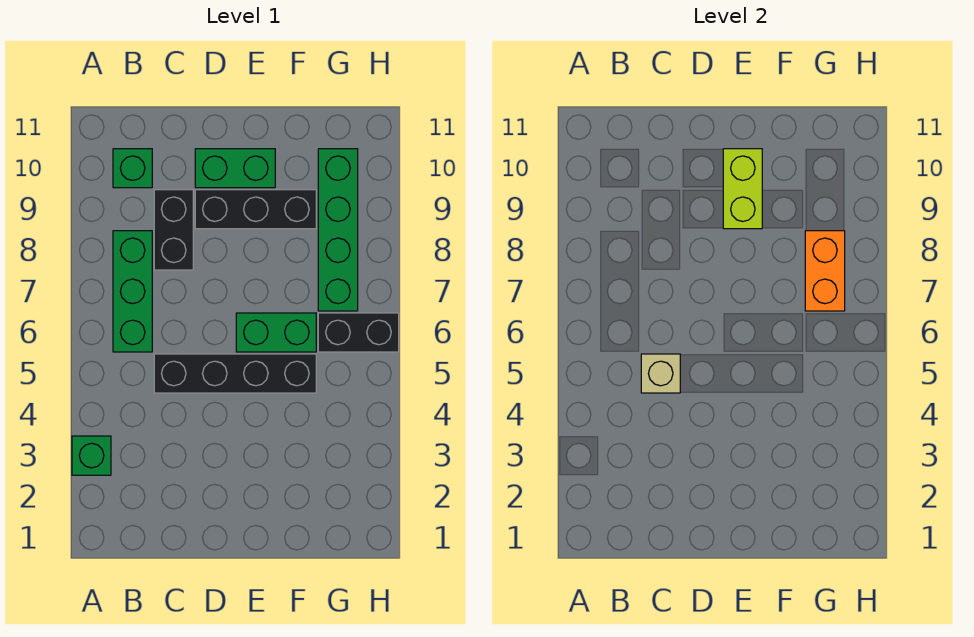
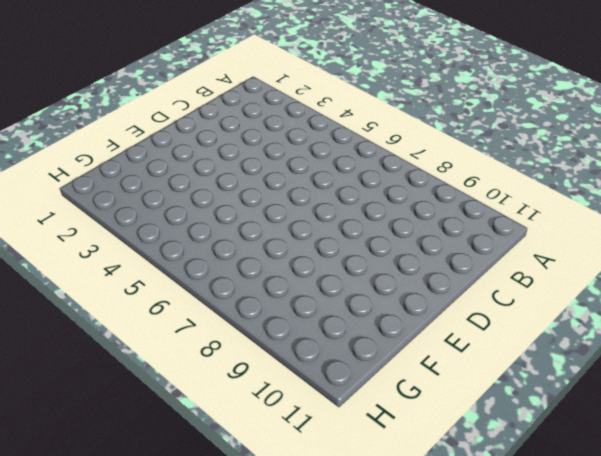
none -> green brick A3 level 1
none -> green brick B6:B8 level 1
none -> green brick B10 level 1

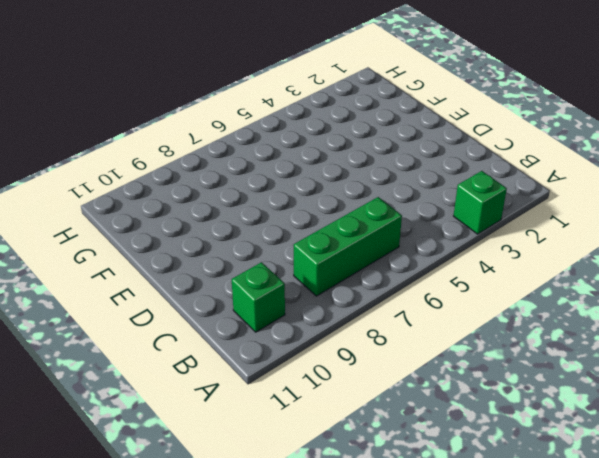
none -> black brick C5:F5 level 1
none -> black brick C8:C9 level 1
none -> black brick D9:F9 level 1

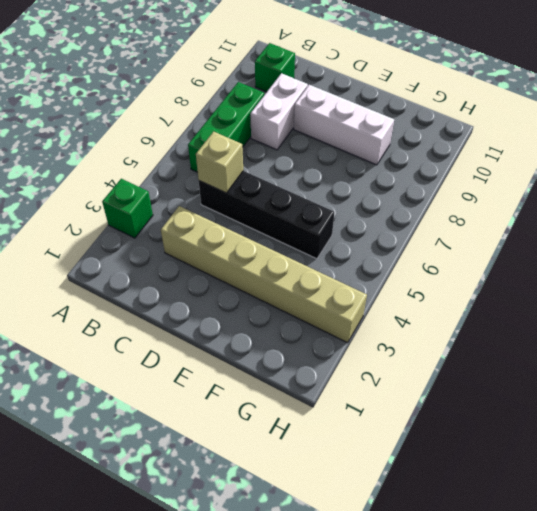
tan brick C3:H3 level 1 -> none
white brick C8:C9 level 1 -> black brick C8:C9 level 1
white brick D9:F9 level 1 -> black brick D9:F9 level 1
none -> green brick D10:E10 level 1
none -> green brick E6:F6 level 1
none -> black brick G6:H6 level 1

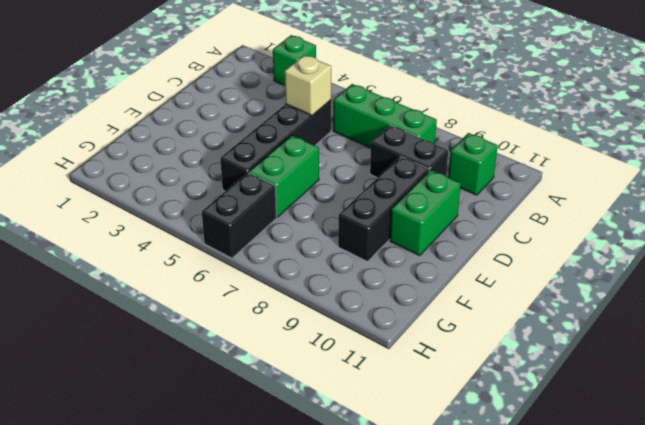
none -> green brick G7:G10 level 1
none -> lime brick E9:E10 level 2
none -> orange brick G7:G8 level 2

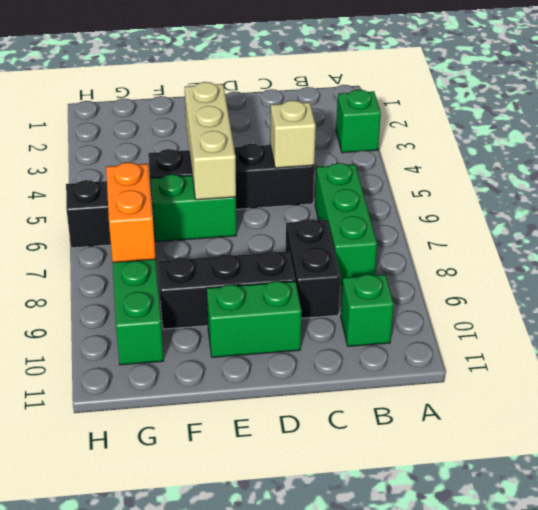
tan brick E4:E6 level 2 -> none
none -> lime brick E9:E10 level 2

